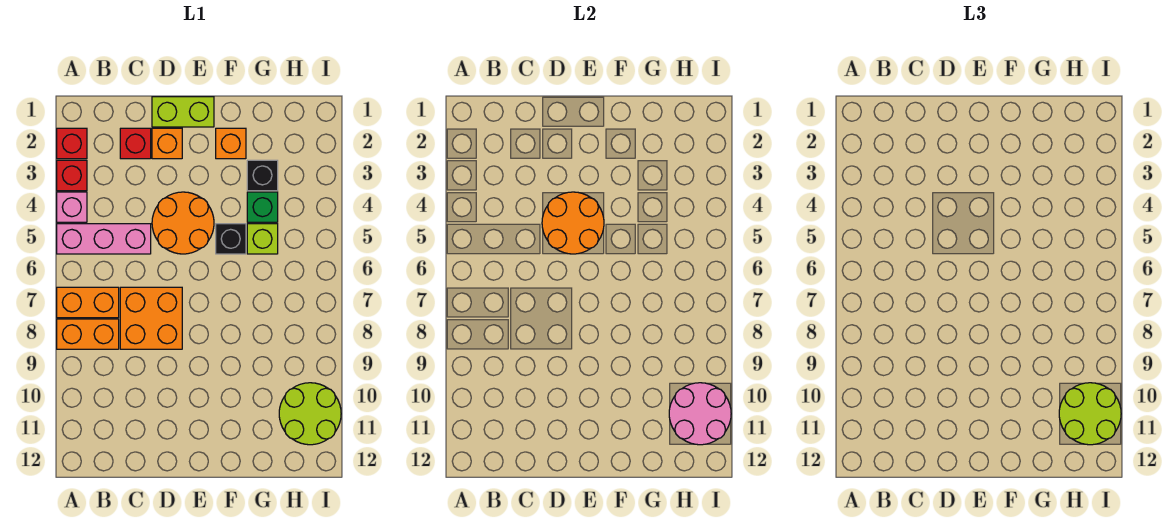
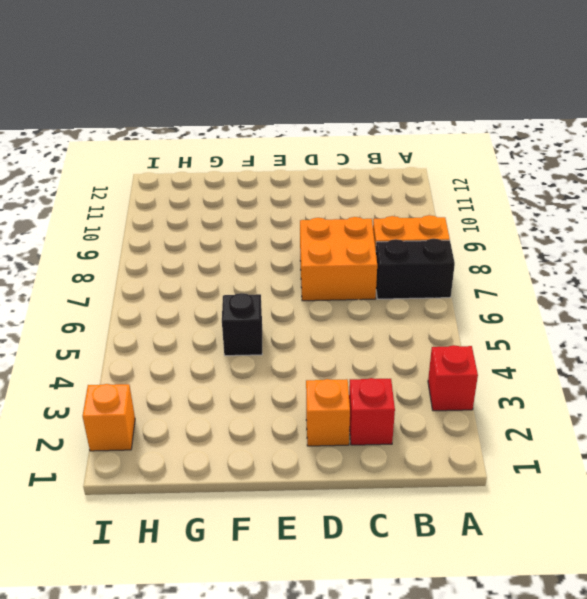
black brick A7:B7 level 1 -> orange brick A7:B7 level 1
orange brick I2 level 1 -> orange brick F2 level 1
none -> red brick A2 level 1
none -> pink brick A4 level 1
none -> pink brick A5:C5 level 1

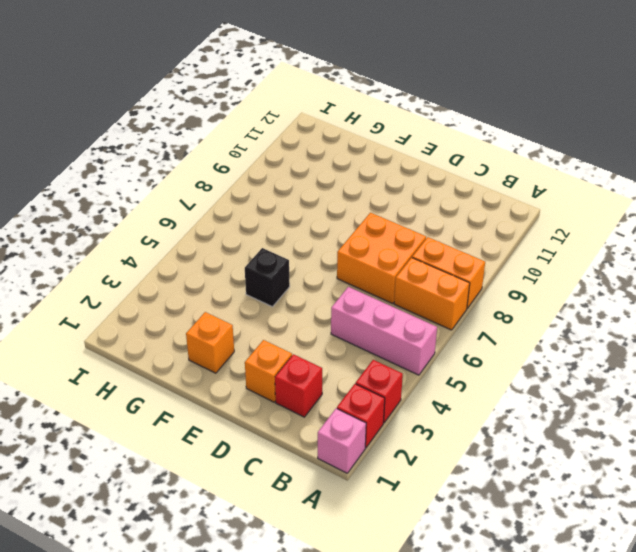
pink brick A1 level 1 -> pink brick A4 level 1
none -> lime brick D1:E1 level 1
none -> orange round brick D4:E5 level 1
none -> black brick G3 level 1

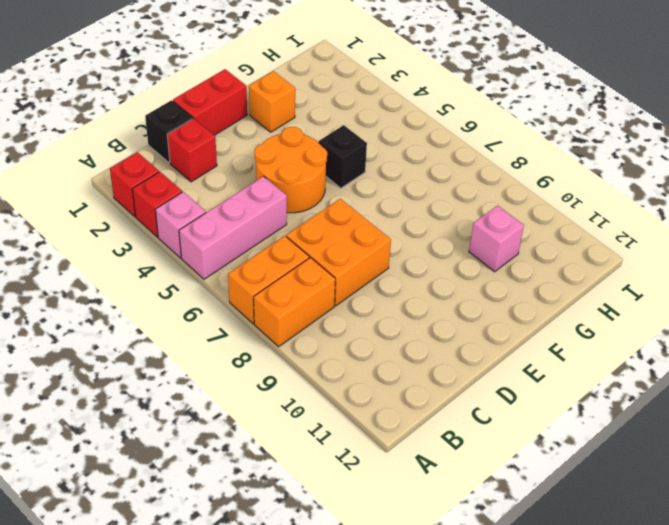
black brick C1 level 1 -> black brick G3 level 1
red brick D1:E1 level 1 -> lime brick D1:E1 level 1
pink brick G10 level 1 -> none
none -> orange brick D2 level 1
none -> green brick G4 level 1
none -> lime brick G5 level 1

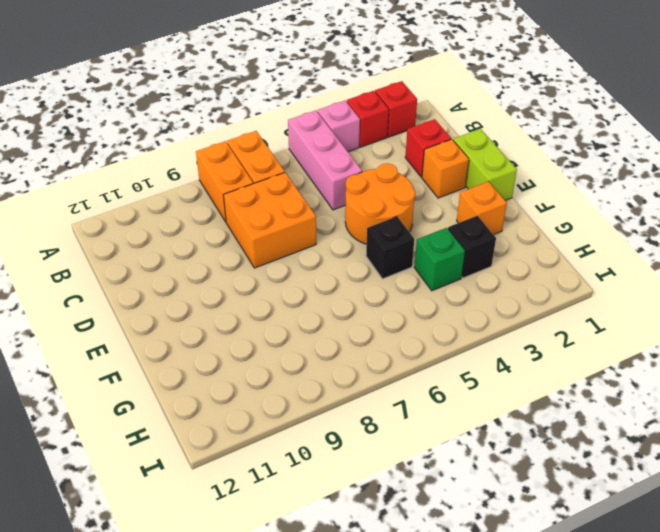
none -> lime brick G5 level 1
none -> lime round brick H10:I11 level 1
none -> orange round brick D4:E5 level 2

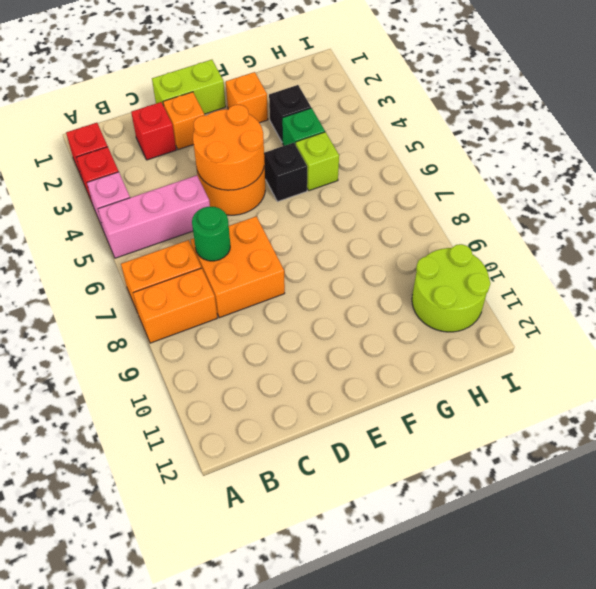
green round brick C7 level 2 -> none
none -> pink round brick H10:I11 level 2
none -> lime round brick H10:I11 level 3

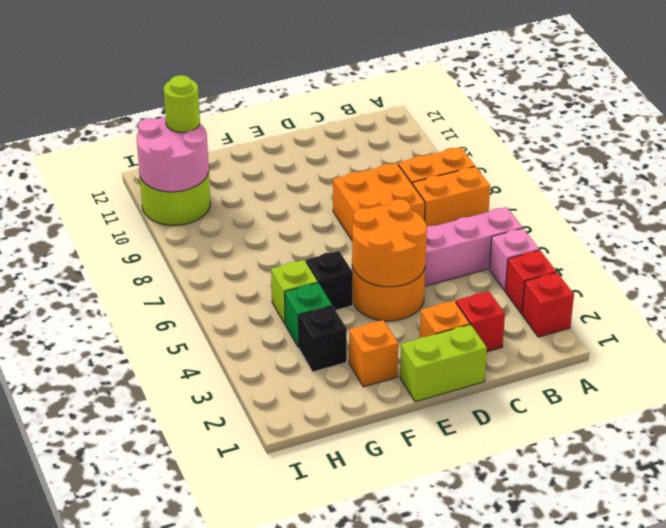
lime round brick H11 level 3 -> lime round brick H10:I11 level 3

